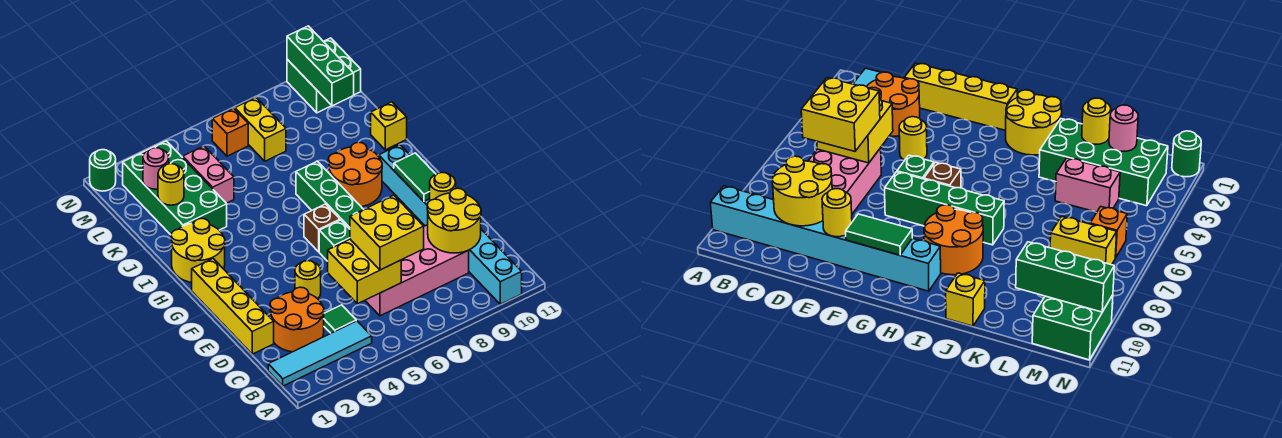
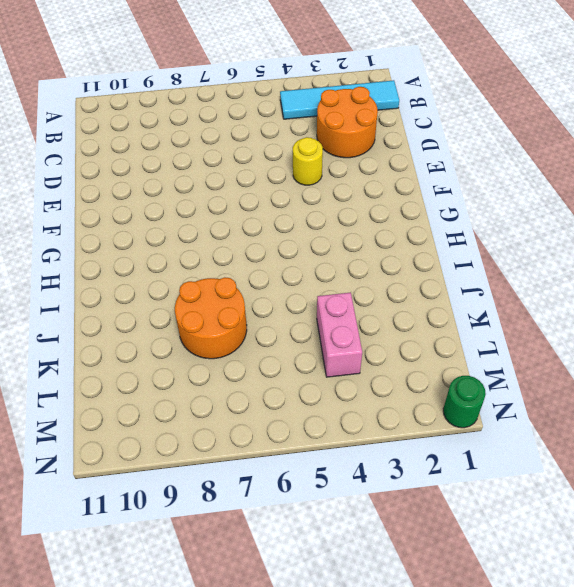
orange round brick J7:K8 level 1 -> orange round brick H8:I9 level 1
none -> cyan brick A10:H10 level 1
none -> green tile C4 level 1
none -> pink brick C6:D9 level 1

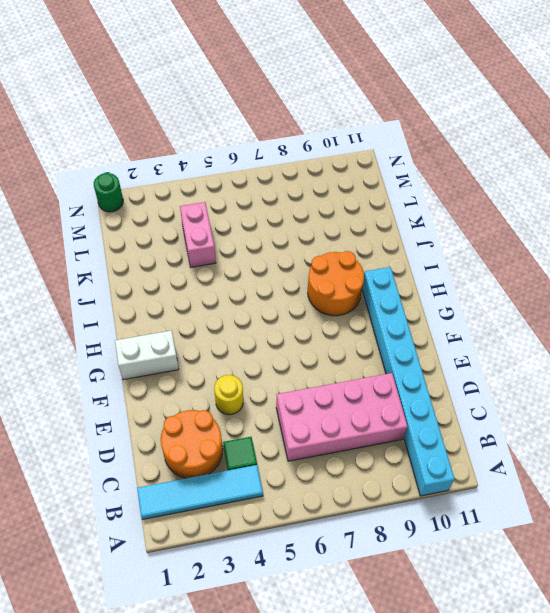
white brick G1:G2 level 1 -> yellow brick D1:G1 level 1
none -> green brick F6 level 1
none -> green brick F7:I7 level 1
none -> brown brick G6 level 1

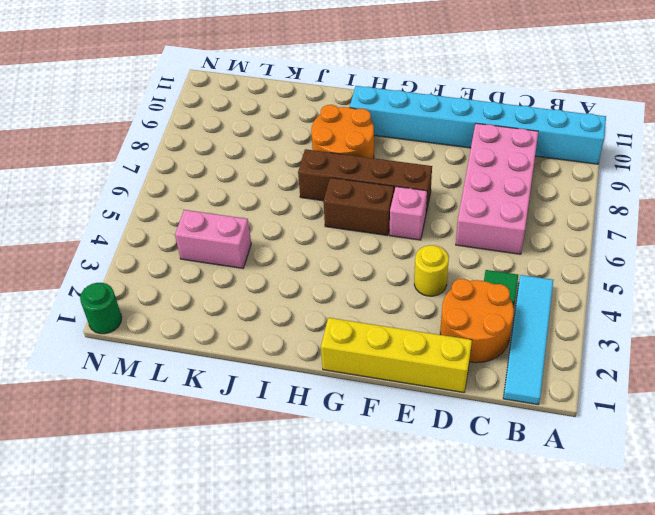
pink brick F6 level 1 -> green brick F6 level 1
brown brick F7:I7 level 1 -> green brick F7:I7 level 1
brown brick G6:H6 level 1 -> brown brick G6 level 1
none -> yellow round brick H1:I2 level 1
none -> green brick J2:M3 level 1
none -> yellow brick J11 level 1

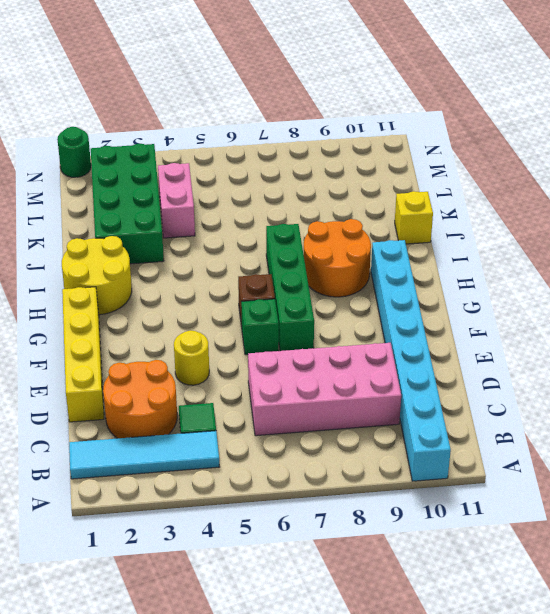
none -> yellow brick L7:M7 level 1
none -> orange brick M6 level 1
none -> green brick M10:N11 level 1

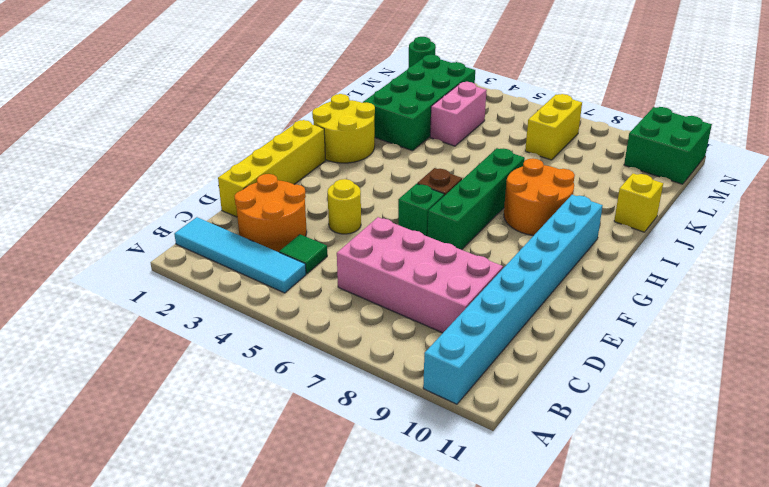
none -> orange brick M6 level 1
none -> yellow brick C5:D6 level 2
none -> yellow round brick C9:D10 level 2

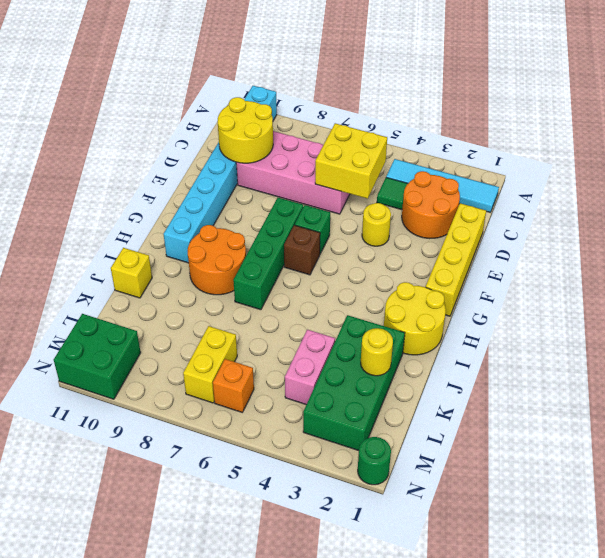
none -> yellow round brick E10 level 2
none -> green tile F10:G10 level 2
none -> pink round brick L2 level 2

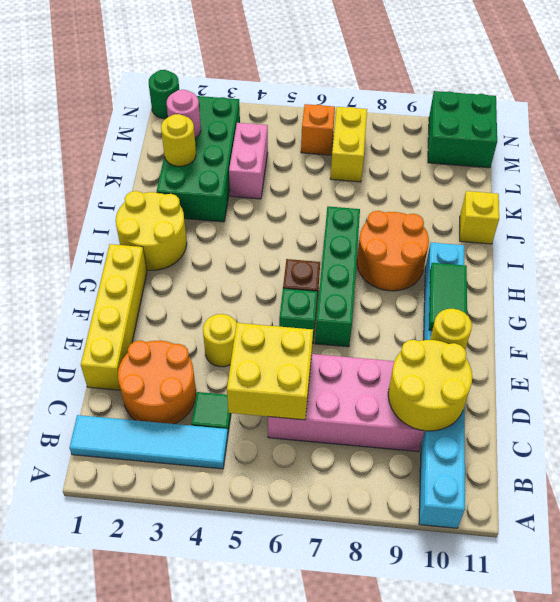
none -> green brick L10:N10 level 2
none -> yellow brick C6:D7 level 3

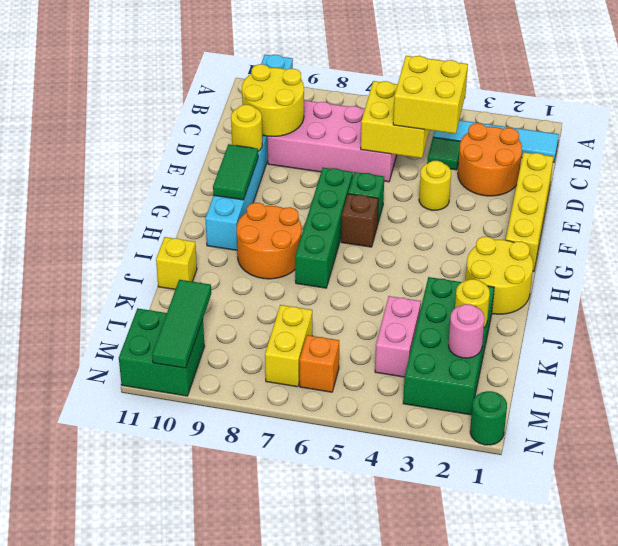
yellow brick C4:D5 level 3 -> yellow brick C6:D7 level 3
green tile L10:N10 level 2 -> green brick L10:N10 level 2

